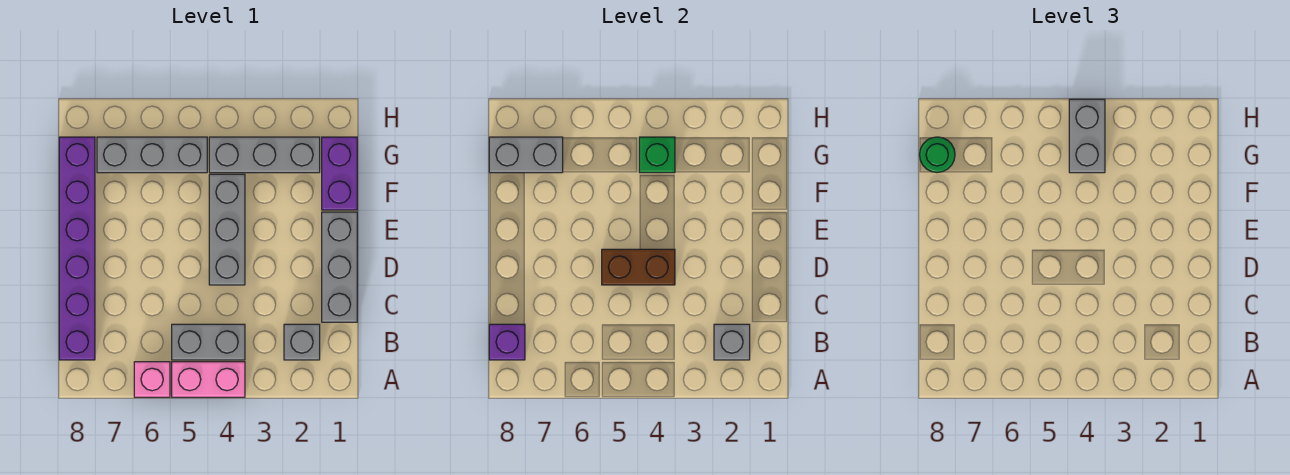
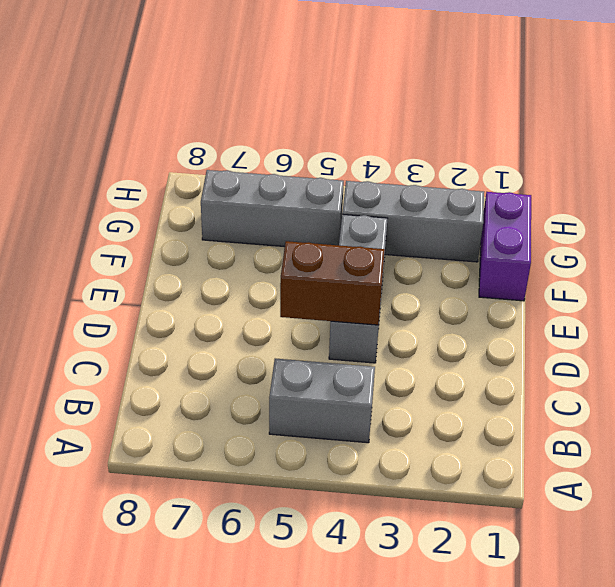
none -> pink brick A4:A5 level 1
none -> pink brick A6 level 1
none -> grey brick B2 level 1

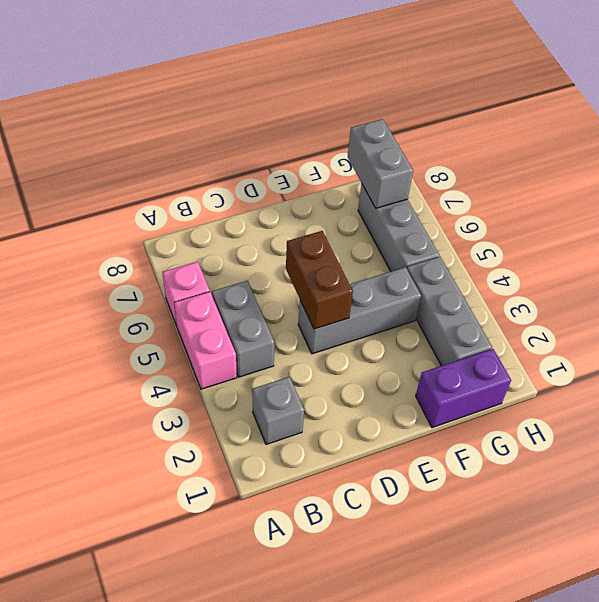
none -> purple brick B8:G8 level 1
none -> grey brick C1:E1 level 1
none -> grey brick B2 level 2

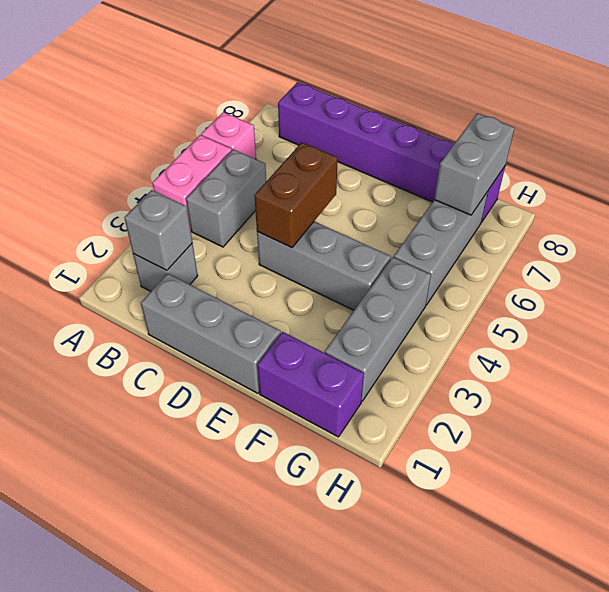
none -> purple brick B8 level 2
none -> green brick G4 level 2
none -> grey brick G4:H4 level 3

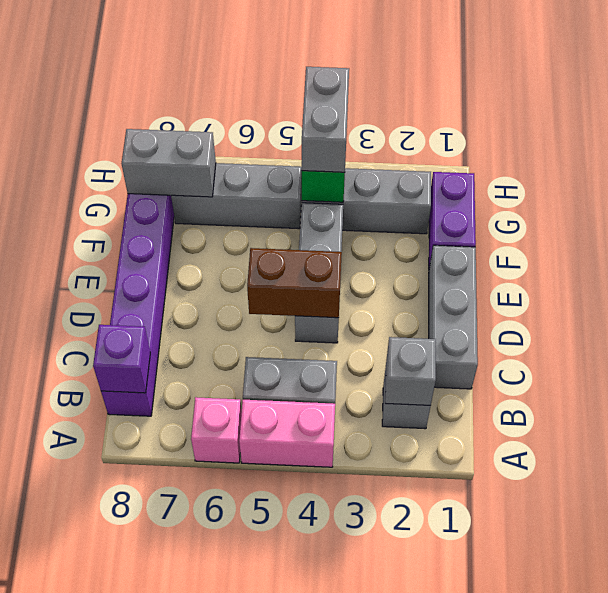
none -> green round brick G8 level 3

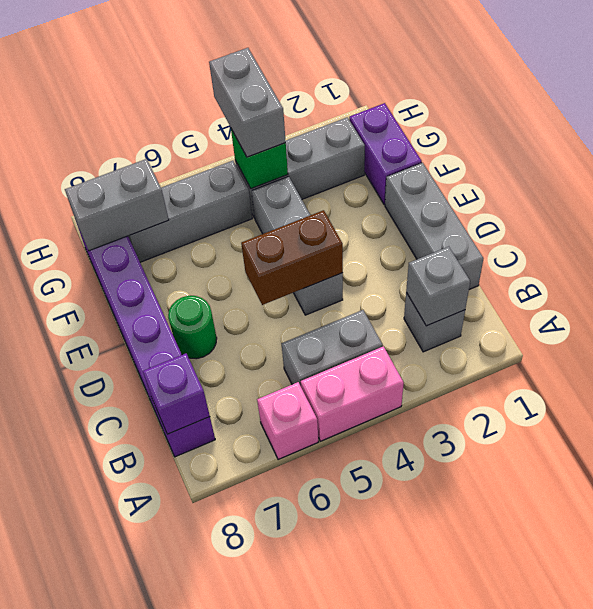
green round brick D7 level 1 -> green round brick G8 level 3

